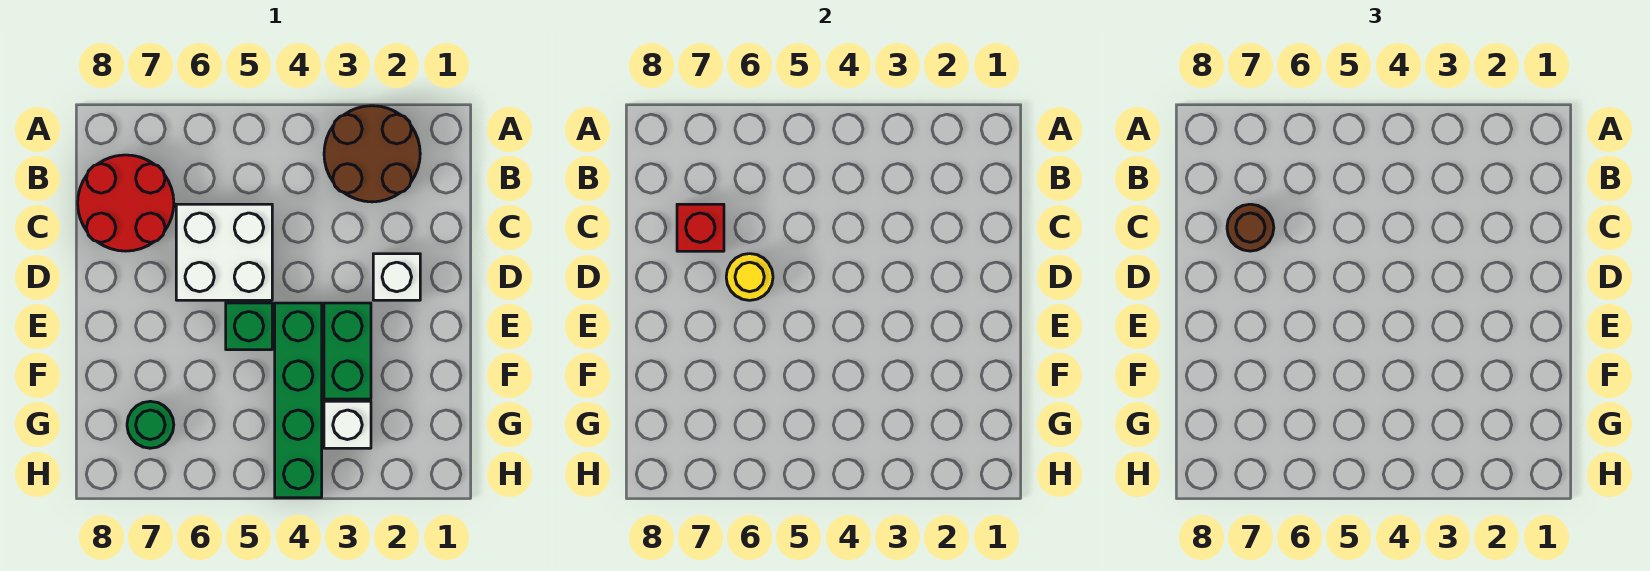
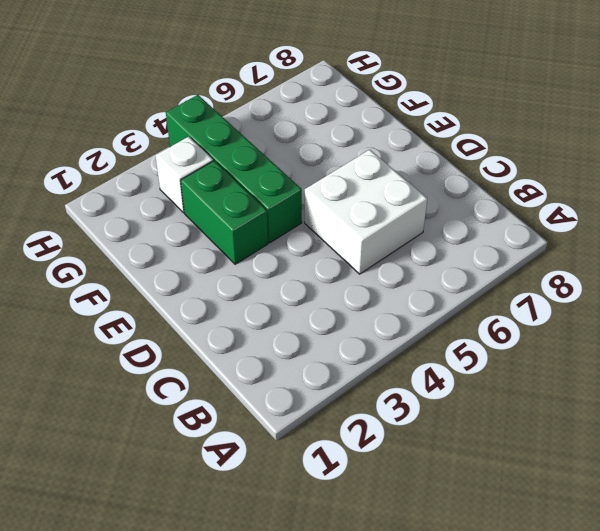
none -> brown round brick A2:B3 level 1
none -> red round brick B7:C8 level 1
none -> white brick D2 level 1

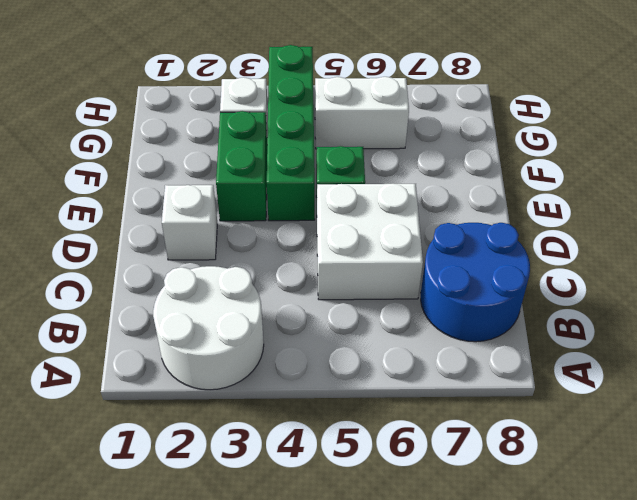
white round brick A2:B3 level 1 -> brown round brick A2:B3 level 1
blue round brick B7:C8 level 1 -> red round brick B7:C8 level 1
white brick G5:G6 level 1 -> none
none -> green round brick G7 level 1
none -> red brick C7 level 2
none -> yellow round brick D6 level 2

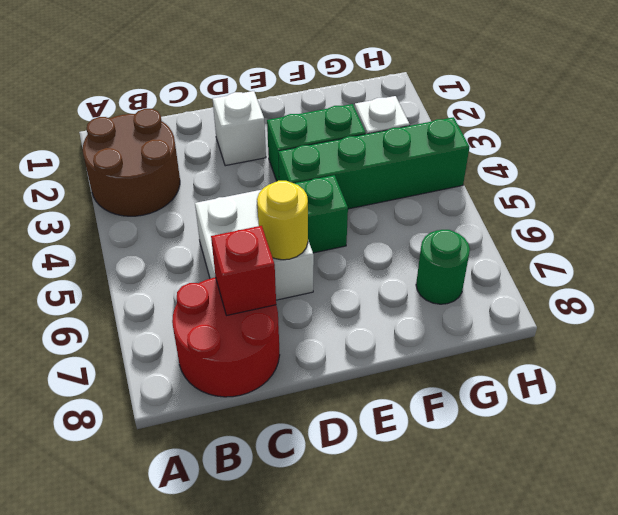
none -> brown round brick C7 level 3

